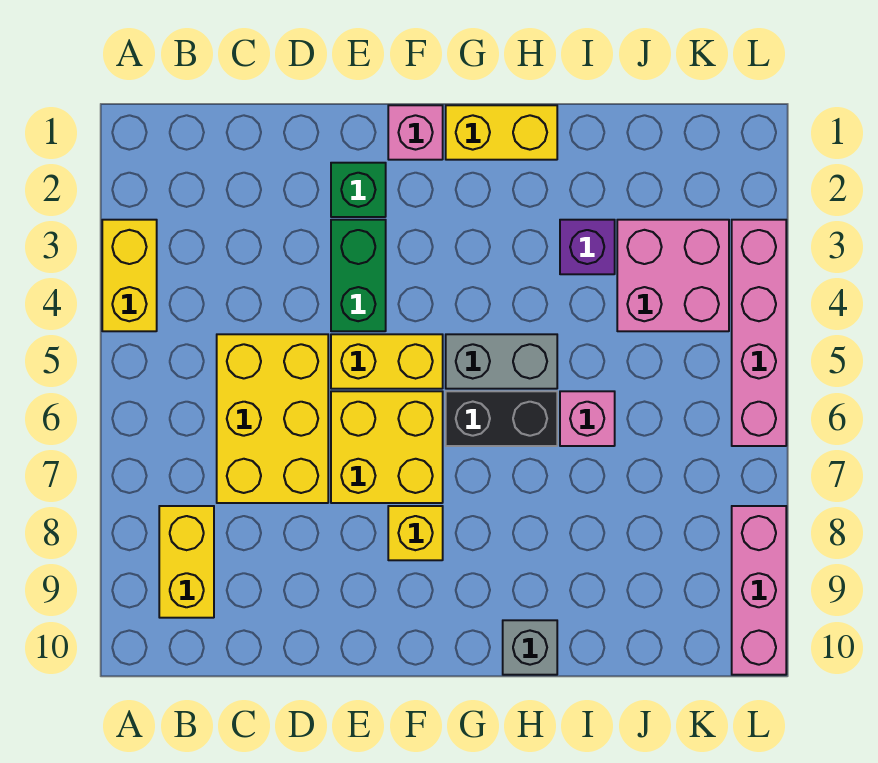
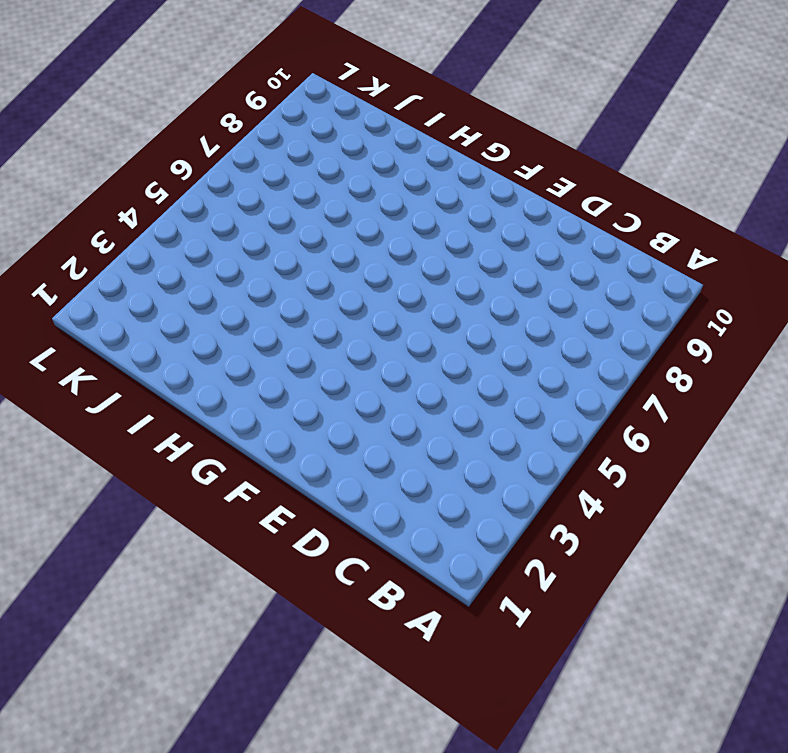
none -> yellow brick A3:A4 level 1
none -> yellow brick B8:B9 level 1
none -> yellow brick C5:D7 level 1

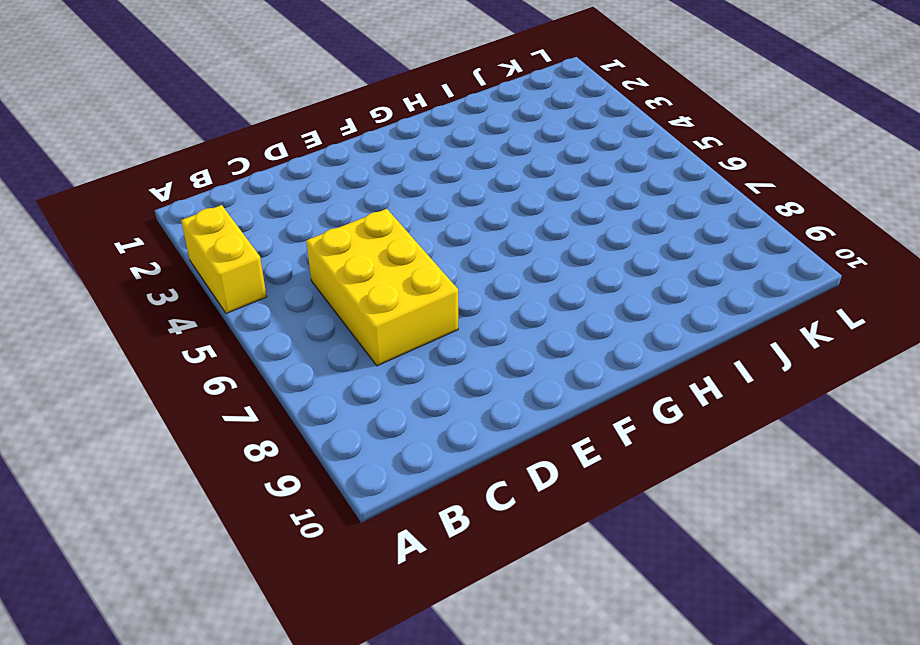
none -> yellow brick B8:B9 level 1
none -> green brick E2 level 1
none -> green brick E3:E4 level 1

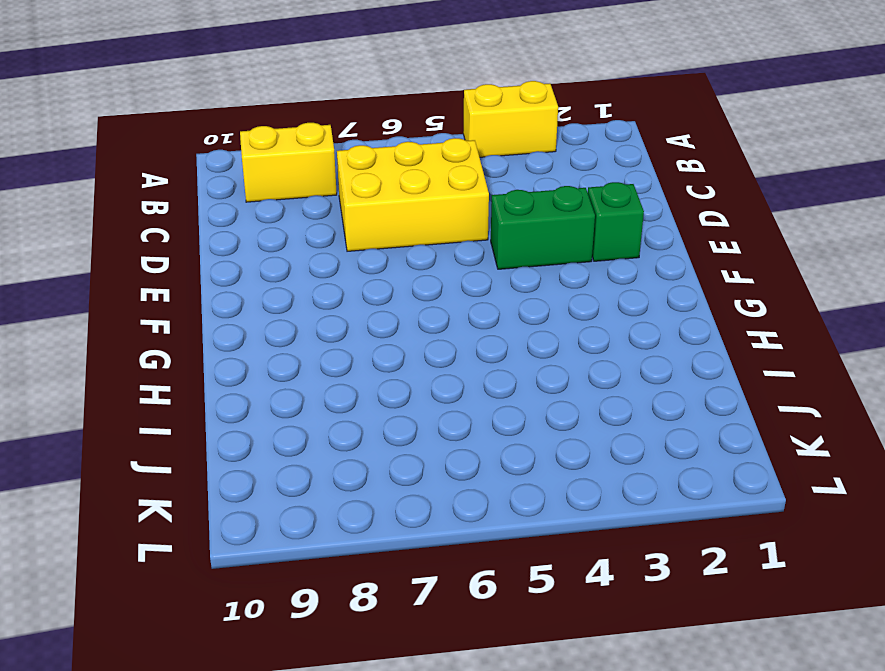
none -> yellow brick E5:F5 level 1
none -> yellow brick E6:F7 level 1
none -> pink brick F1 level 1

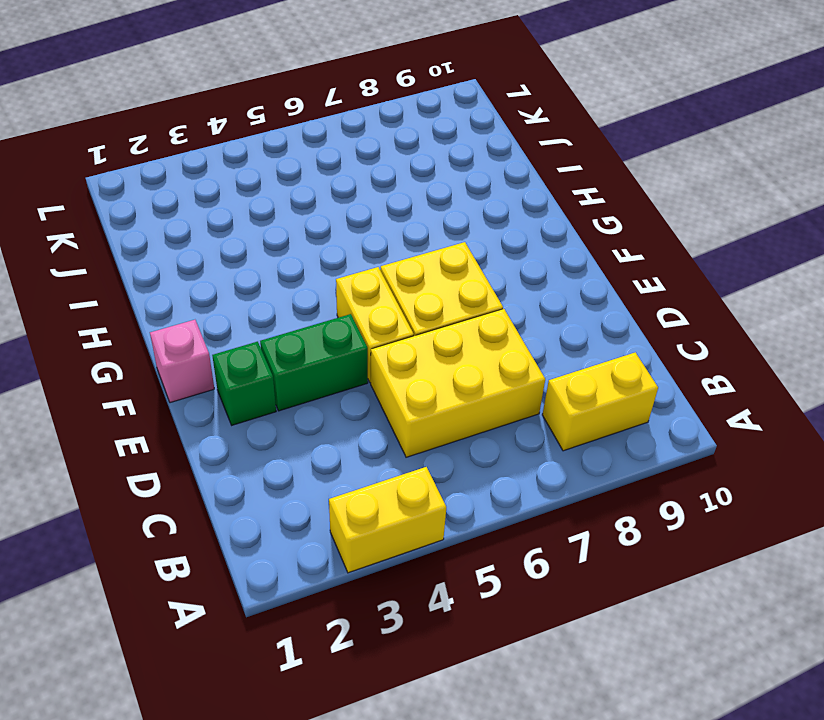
none -> yellow brick F8 level 1
none -> yellow brick G1:H1 level 1
none -> grey brick G5:H5 level 1

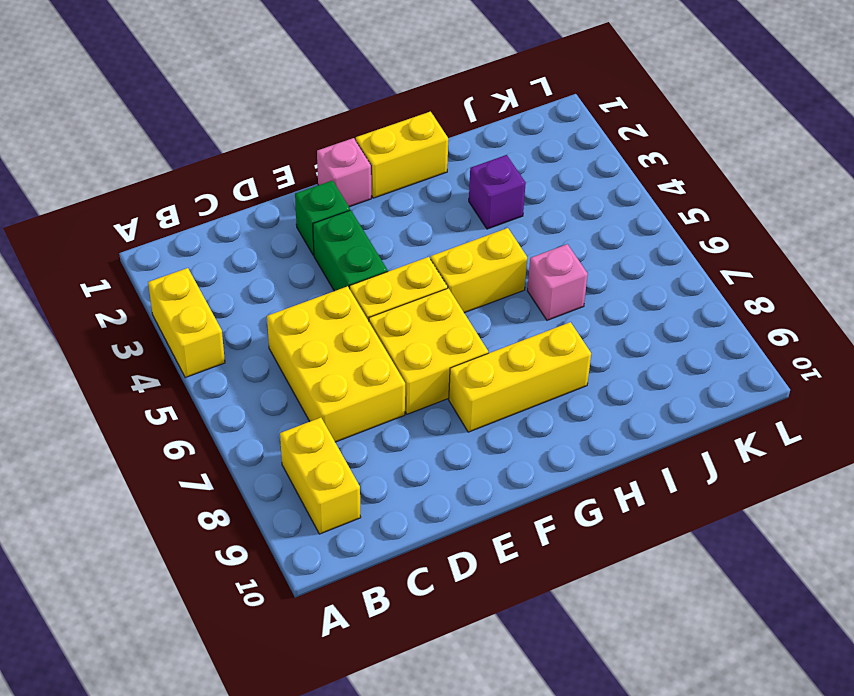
yellow brick F8:H8 level 1 -> yellow brick F8 level 1
yellow brick G5:H5 level 1 -> grey brick G5:H5 level 1
none -> black brick G6:H6 level 1
none -> grey brick H10 level 1
none -> pink brick J3:K4 level 1

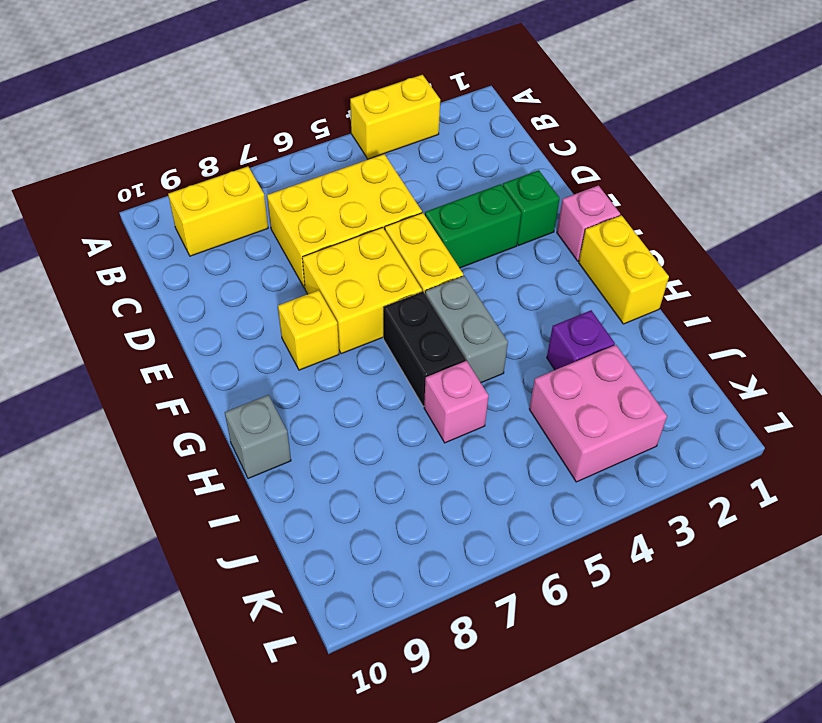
none -> pink brick L3:L6 level 1
none -> pink brick L8:L10 level 1

